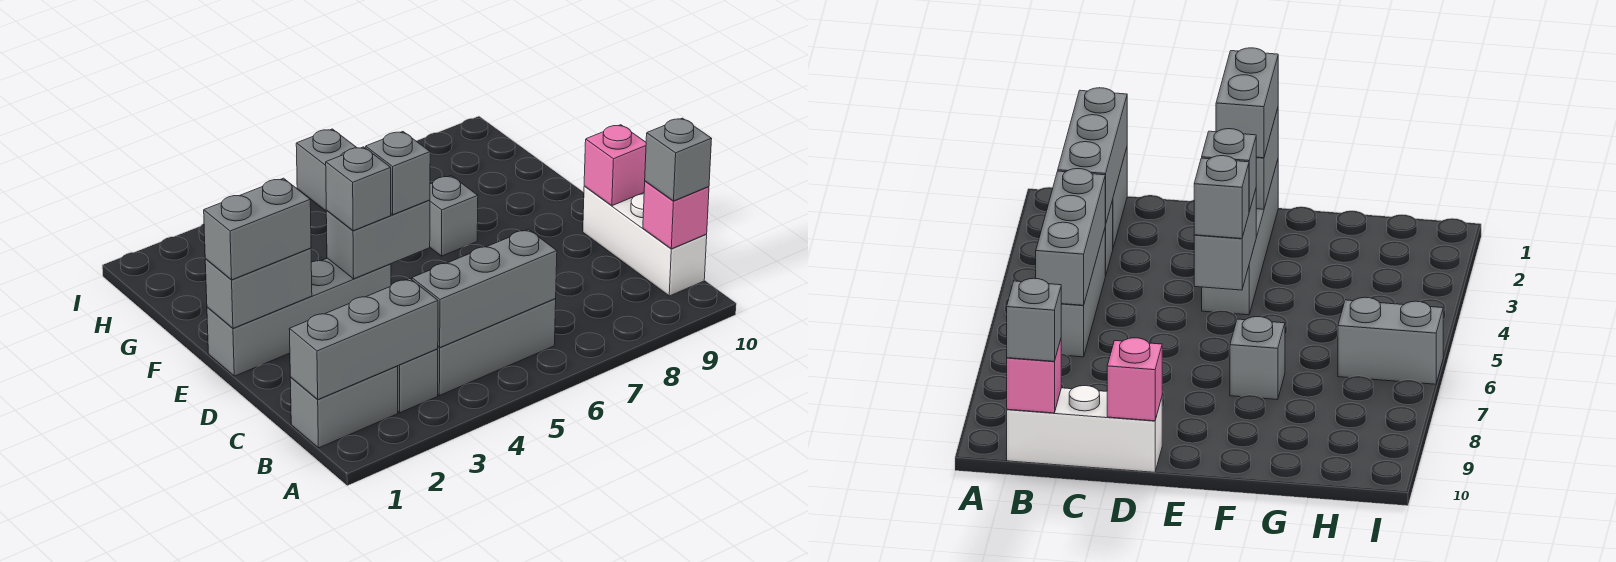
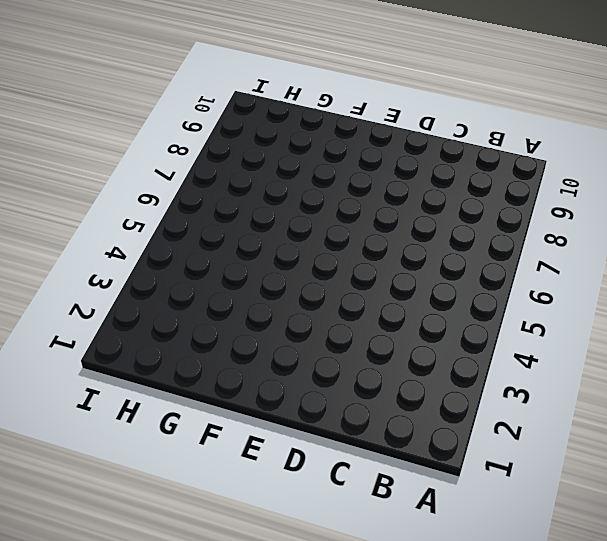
none -> grey brick B1:B2 level 1
none -> grey brick B3 level 1
none -> grey brick B4:B6 level 1

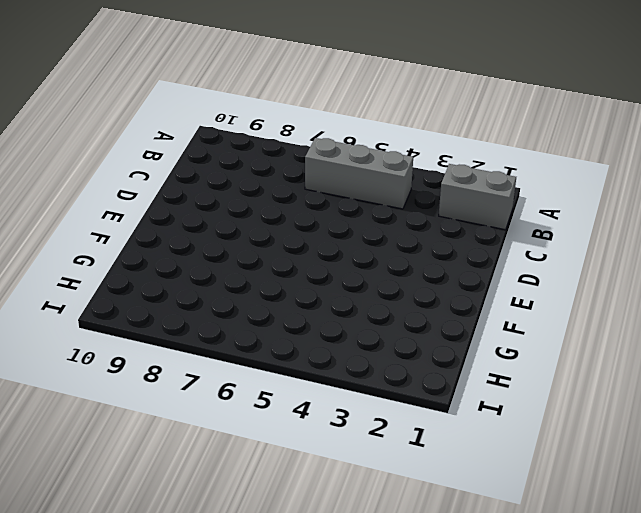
none -> grey brick B3 level 1
none -> white brick B10:D10 level 1
none -> grey brick E1:E4 level 1

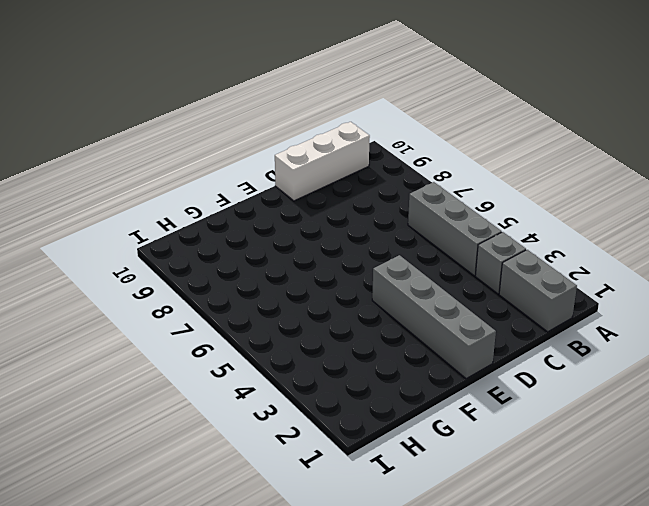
none -> grey brick F7 level 1
none -> grey brick H6:I6 level 1
none -> grey brick B1:B3 level 2

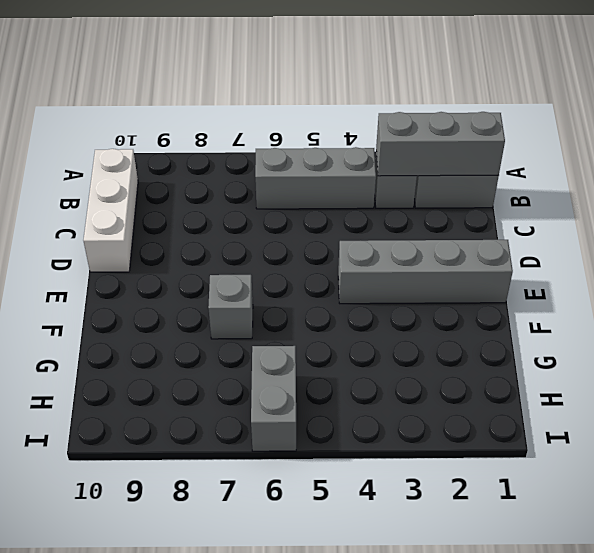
none -> grey brick B4:B6 level 2
none -> pink brick B10 level 2
none -> pink brick D10 level 2

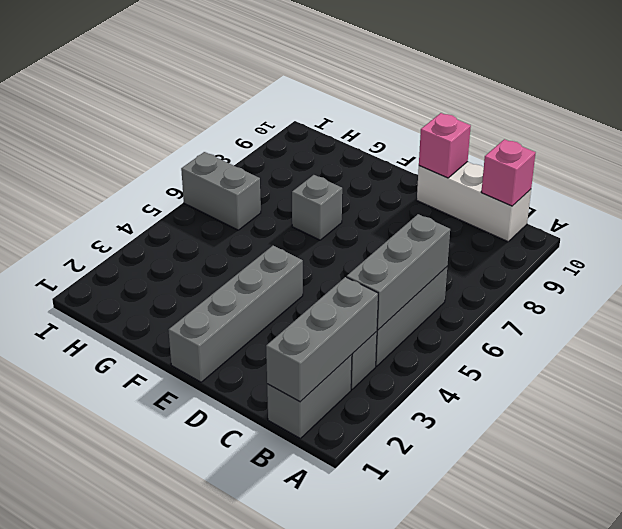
none -> grey brick E1:E2 level 2
none -> grey brick E4:E5 level 2
none -> grey brick B10 level 3

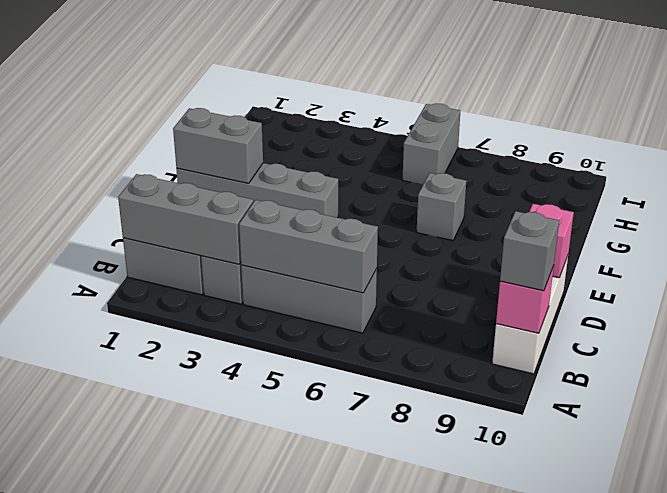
none -> grey brick E4:E5 level 2
none -> grey brick E1:E2 level 3
none -> grey brick E4 level 3

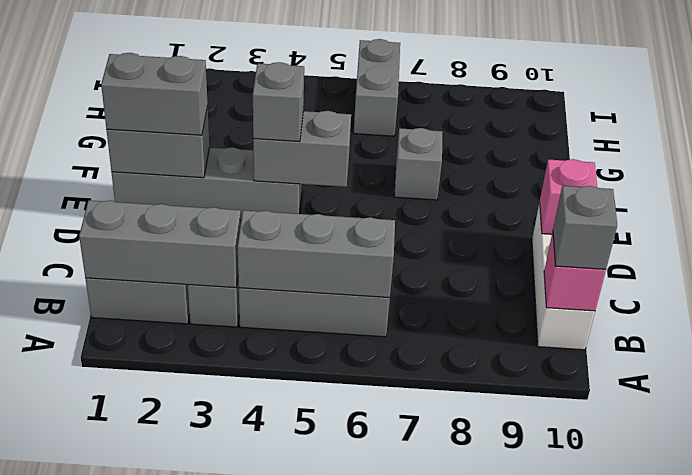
none -> grey brick E5 level 3

